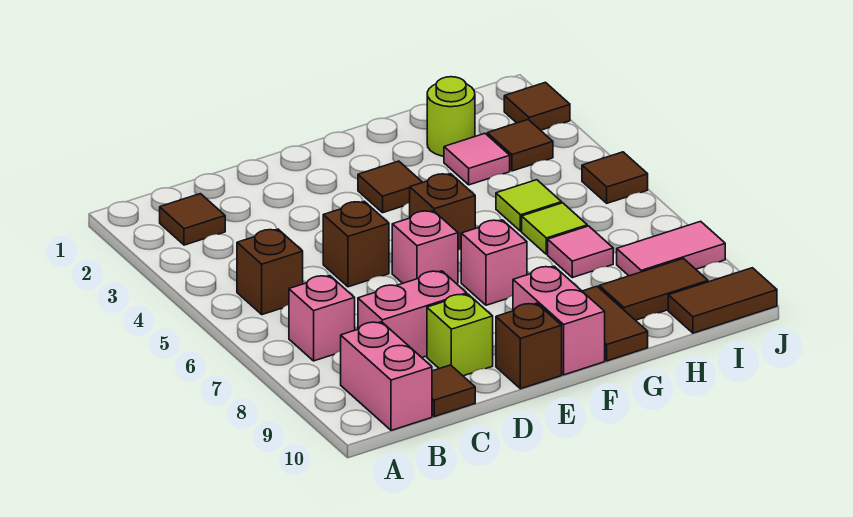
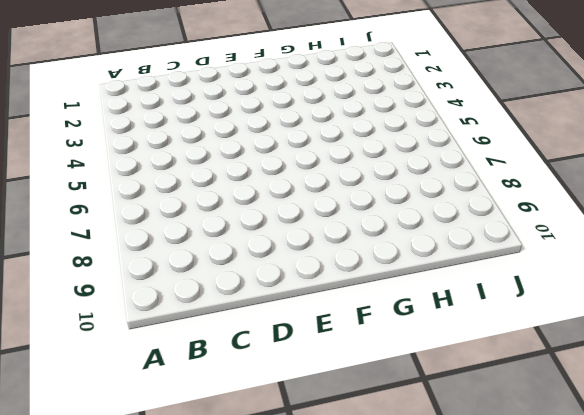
none -> brown tile B2 level 1
none -> brown brick B5 level 1
none -> pink brick B7 level 1

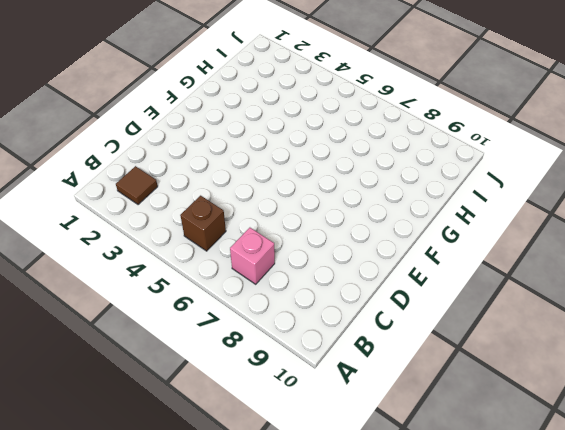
none -> pink brick B9:B10 level 1
none -> pink brick C8:D8 level 1
none -> brown tile C10 level 1

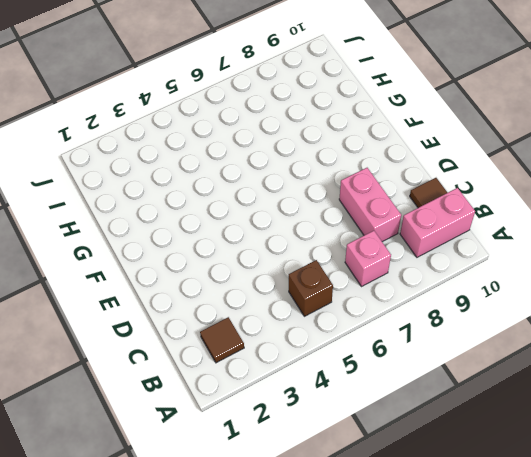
none -> brown brick D5 level 1
none -> lime brick D9 level 1
none -> pink brick E6 level 1

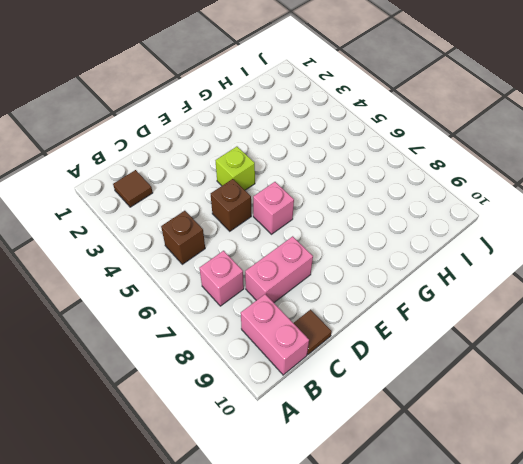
lime brick E4 level 1 -> lime brick D9 level 1
none -> brown brick E10 level 1
none -> brown tile F3 level 1
none -> brown brick F5 level 1

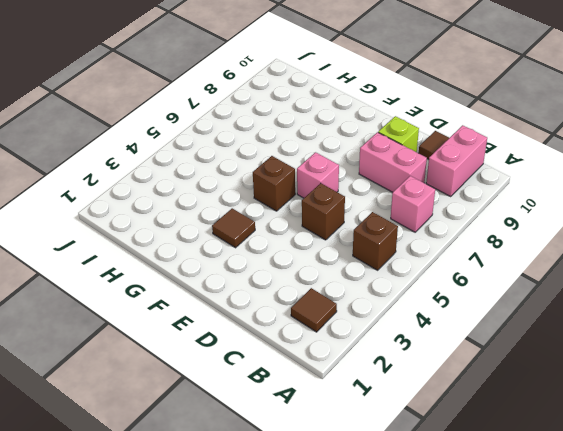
none -> brown brick E10 level 1
none -> pink brick F7 level 1
none -> pink brick F9:F10 level 1

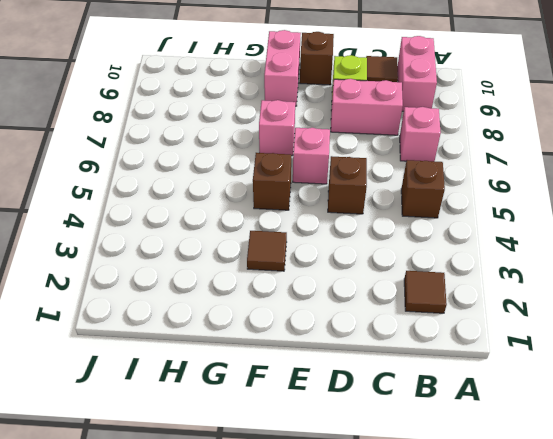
none -> brown tile G9:G10 level 1
none -> lime round brick H2 level 1
none -> pink tile H3 level 1

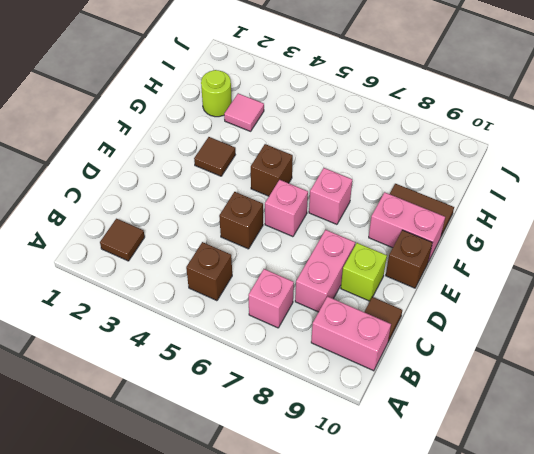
none -> lime tile H5 level 1
none -> lime tile H6 level 1
none -> pink tile H7 level 1

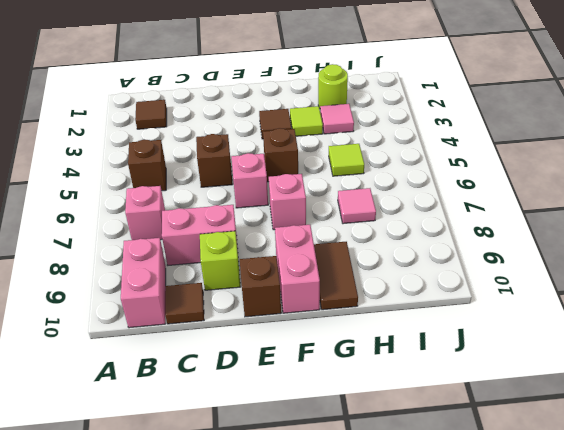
lime tile G3 level 1 -> lime tile H6 level 1
none -> brown tile H9:I9 level 1
none -> brown tile I3 level 1
none -> pink tile I8:J8 level 1

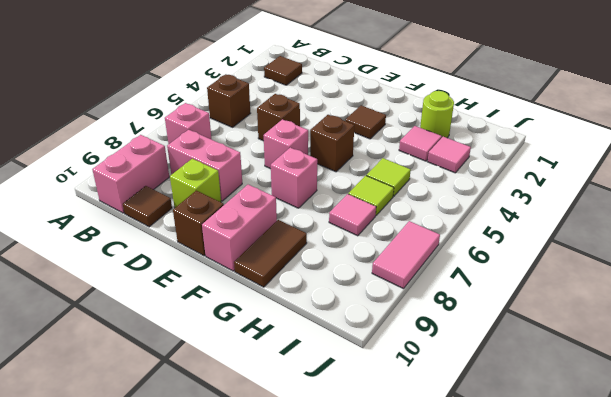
pink tile I3 level 1 -> brown tile I3 level 1
pink tile J7:J8 level 1 -> pink tile I8:J8 level 1
none -> brown tile H9:I9 level 1
none -> brown tile I10:J10 level 1
none -> brown tile J2 level 1

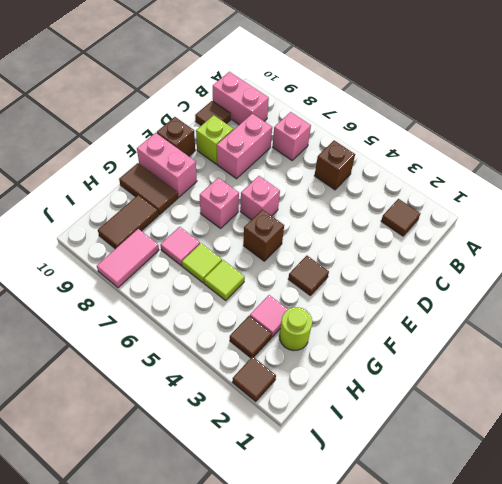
none -> brown brick D5 level 1
none -> brown tile I10:J10 level 1
none -> brown tile J5 level 1

